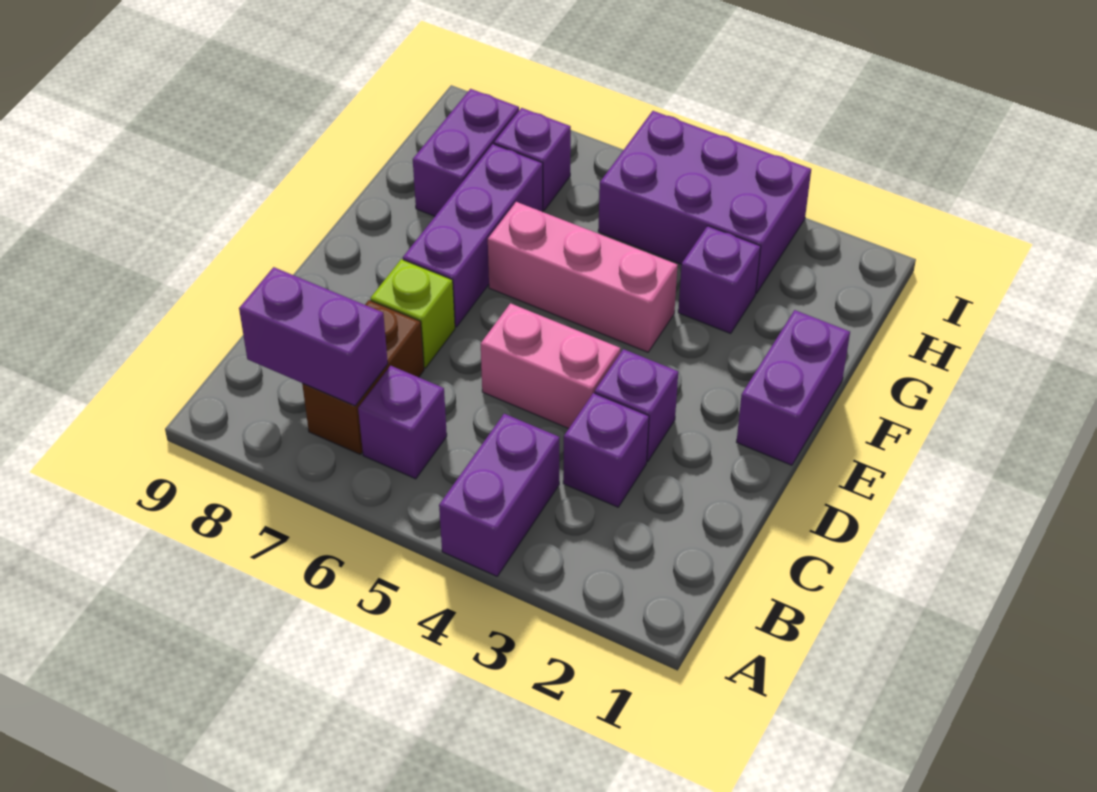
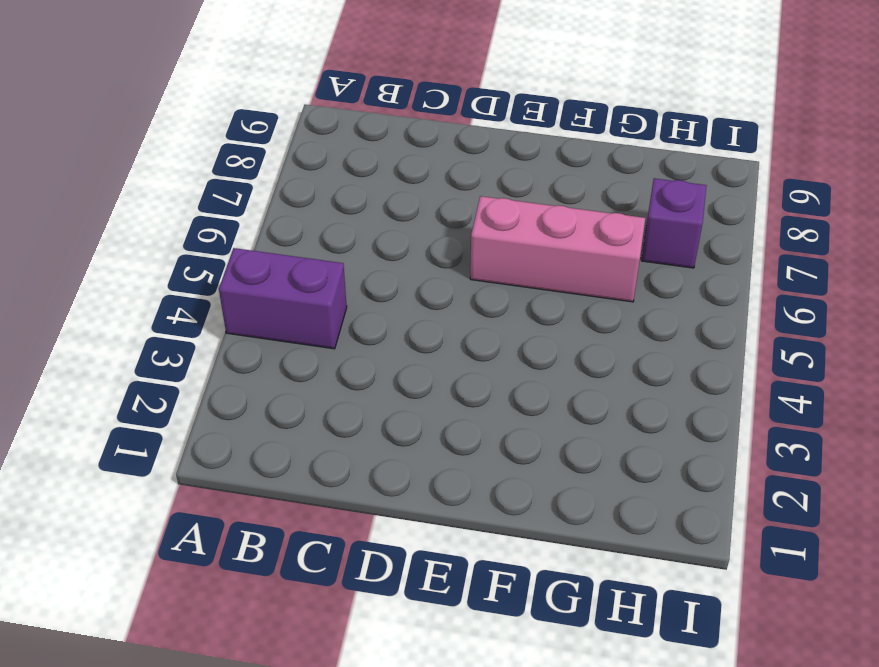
pink brick E6:G6 level 1 -> pink brick F4:F6 level 1
none -> purple brick B6 level 1
none -> brown brick B7:C7 level 1
none -> purple brick C3 level 1

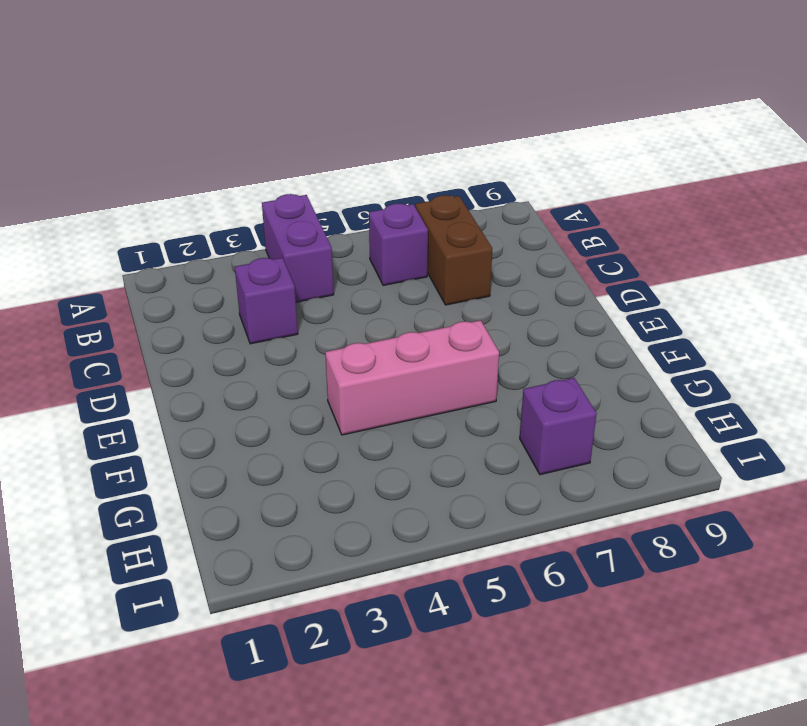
none -> purple brick D3 level 1
none -> pink brick D4:D5 level 1
none -> lime brick D7 level 1

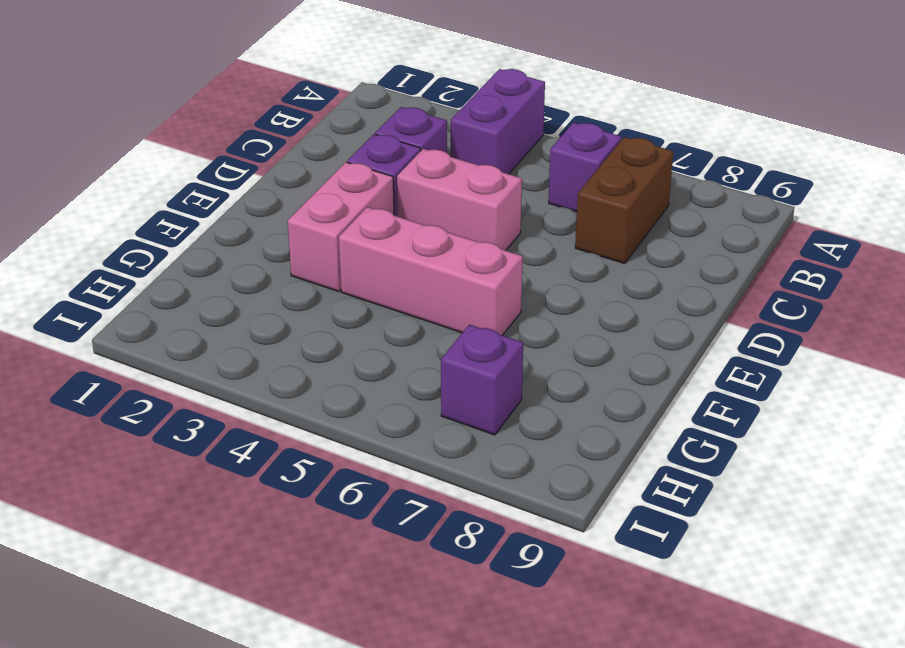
pink brick E3:F3 level 1 -> none
none -> lime brick D7 level 1
none -> purple brick E1:F1 level 1
none -> purple brick E7:G7 level 1

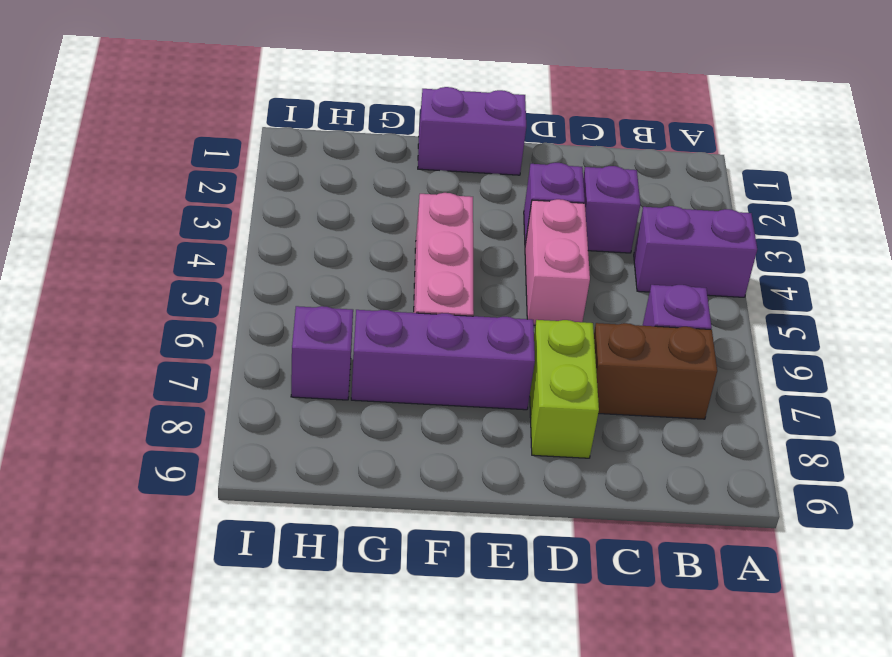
lime brick D7:D8 level 1 -> lime brick D7 level 1
none -> purple brick G3 level 1
none -> purple brick G8:H8 level 1
none -> purple brick H3:I5 level 1

